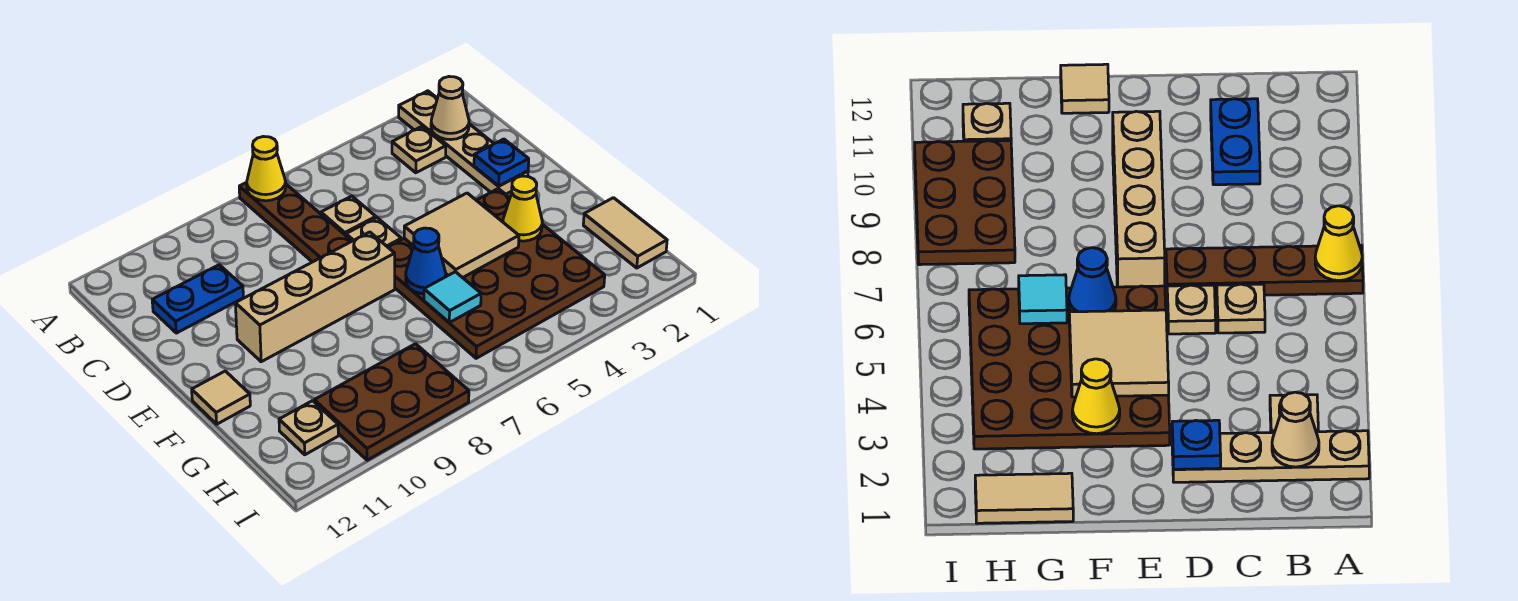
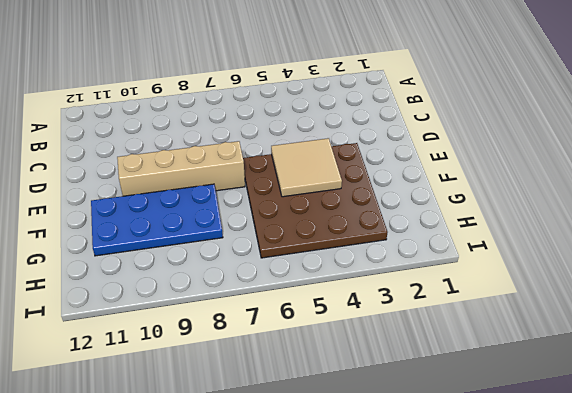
blue plate F8:G11 level 1 -> none
none -> tan plate A2:D2 level 1
none -> brown plate A7:D7 level 1
none -> tan plate B3 level 1

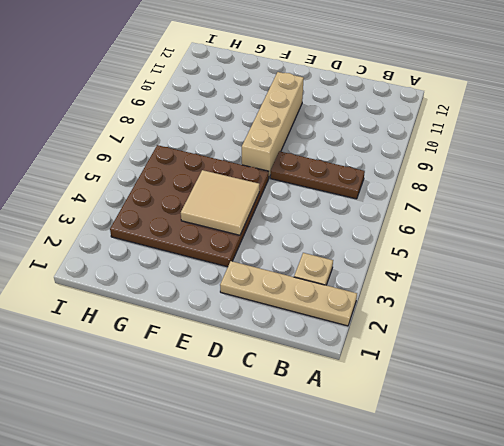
brown plate B7:D7 level 1 -> brown plate A7:D7 level 1
none -> tan plate C6 level 1
none -> blue plate C10:C11 level 1
none -> tan plate D6 level 1

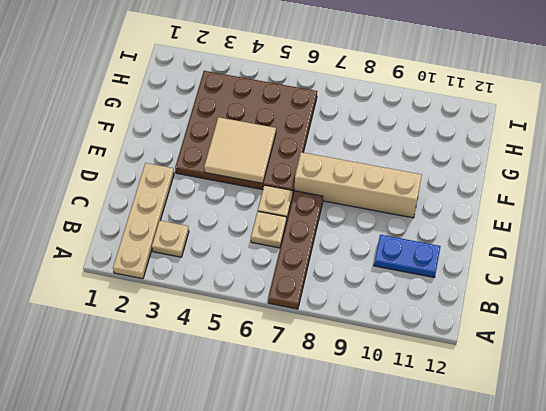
none -> tan tile F12 level 1
none -> tan tile G1:H1 level 1
none -> brown plate H8:I10 level 1

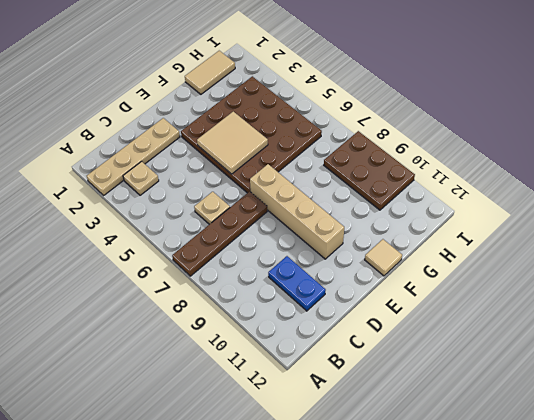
none -> tan plate D6 level 1
none -> tan plate H11 level 1
none -> yellow cone A7 level 2

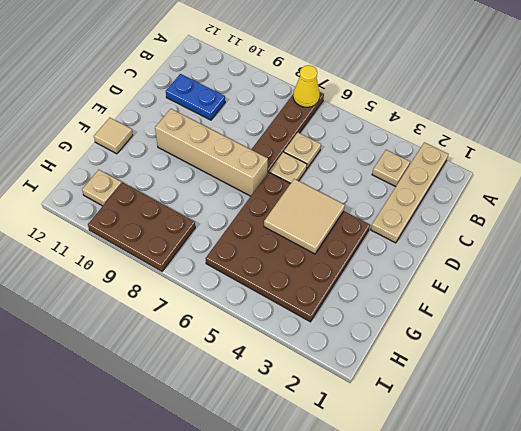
none -> tan tile G1:H1 level 1
none -> tan cone B2 level 2
none -> blue plate D2 level 2

